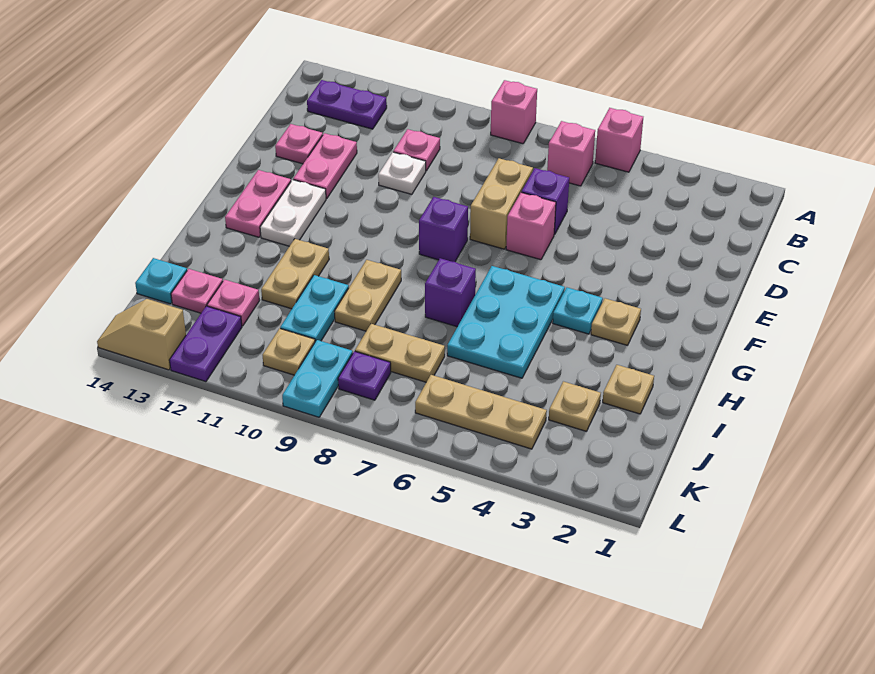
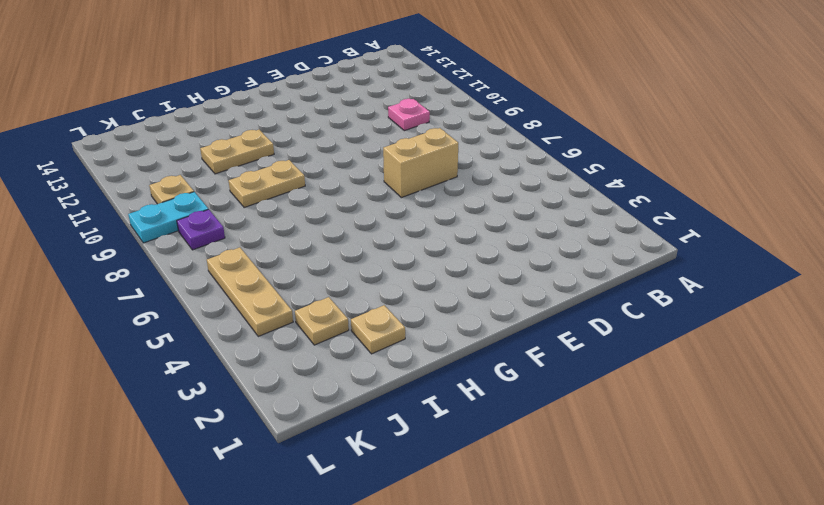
none -> pink brick A5 level 1
none -> pink brick A8 level 1
none -> pink brick B6 level 1
none -> purple plate B12:B13 level 1

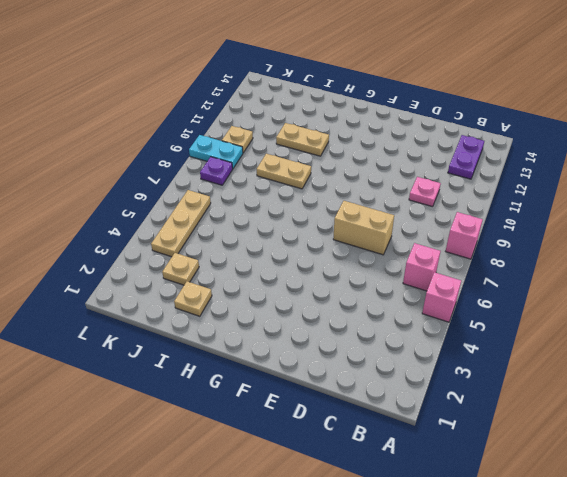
none -> purple brick D6 level 1
none -> white plate D10 level 1
none -> pink plate D12:E12 level 1
none -> pink plate D13 level 1

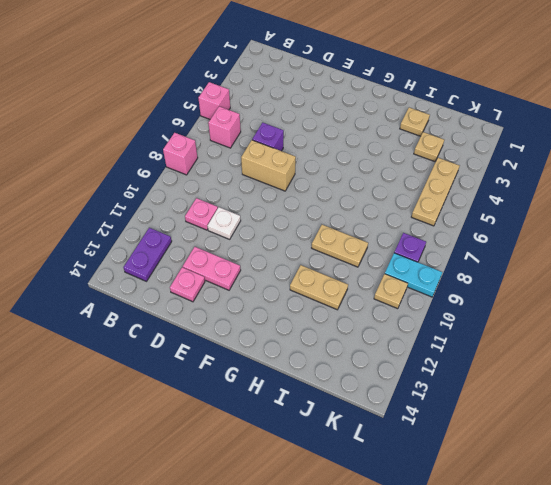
none -> pink brick E6 level 1
none -> purple brick F8 level 1
none -> white plate F12:G12 level 1
none -> pink plate F13:G13 level 1

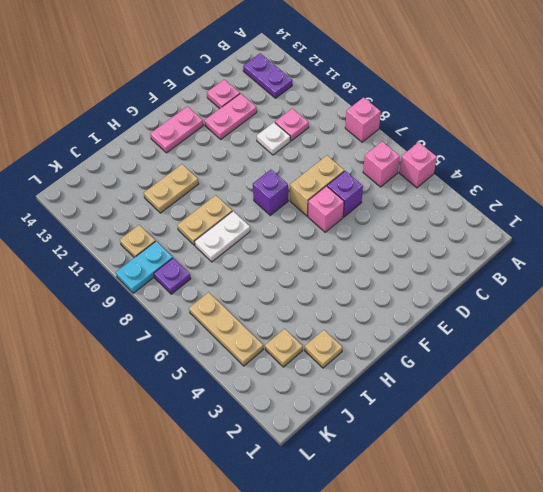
white plate H8:I8 level 1 -> white plate F12:G12 level 1
none -> tan plate G3 level 1
none -> cyan plate G4 level 1
none -> cyan plate G5:I6 level 1
none -> purple brick H7 level 1

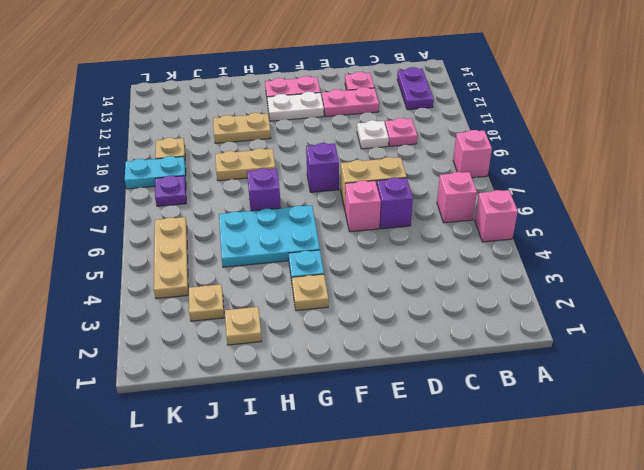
none -> cyan plate I10:J10 level 1
none -> tan plate J7:J8 level 1
none -> pink plate J12 level 1
none -> pink plate J13 level 1

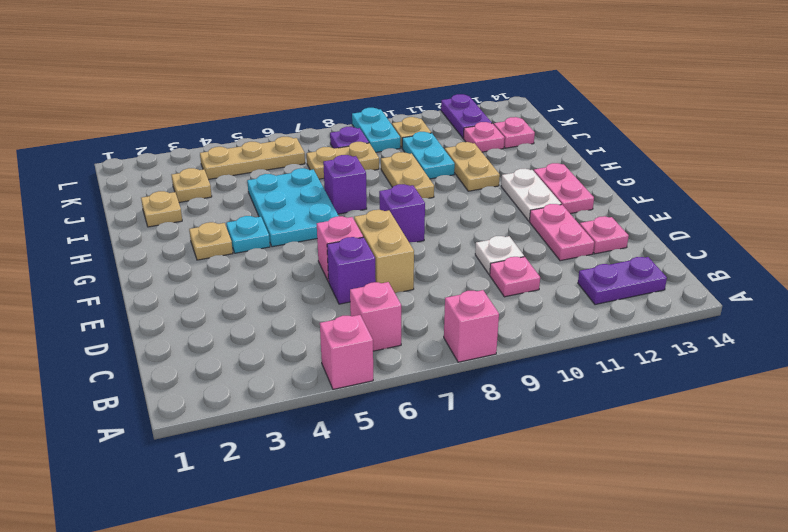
none -> cyan plate J14 level 1
none -> tan slope L13:L14 level 1 top 13

